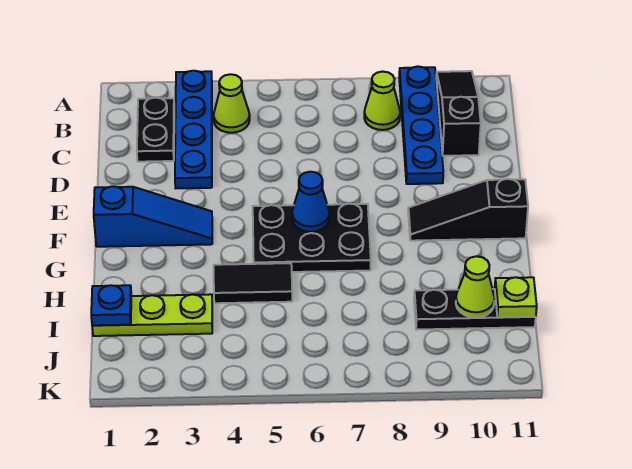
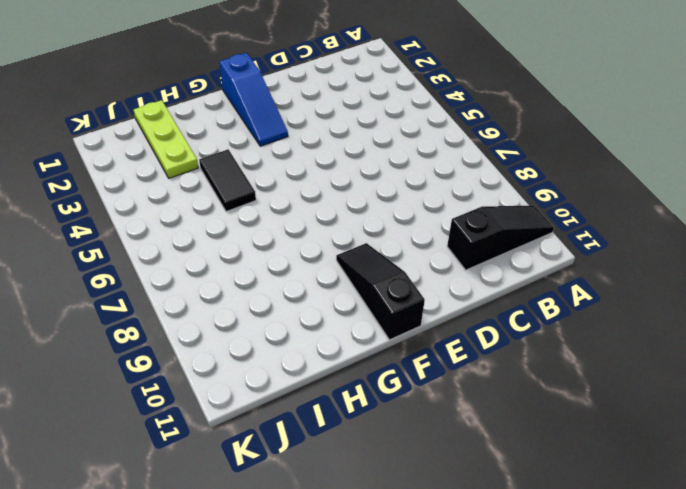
none -> blue plate A3:D3 level 1
none -> blue plate A9:D9 level 1
none -> black plate B2:C2 level 1

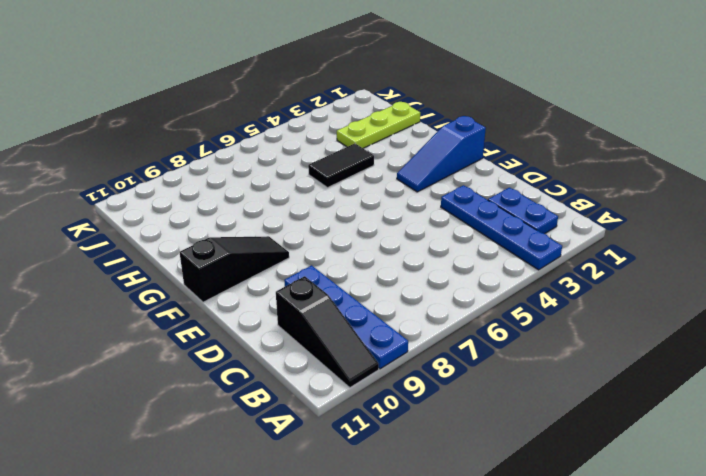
blue plate B2:C2 level 1 -> black plate B2:C2 level 1
none -> lime cone B4 level 1
none -> lime cone B8 level 1
none -> black plate F5:G7 level 1

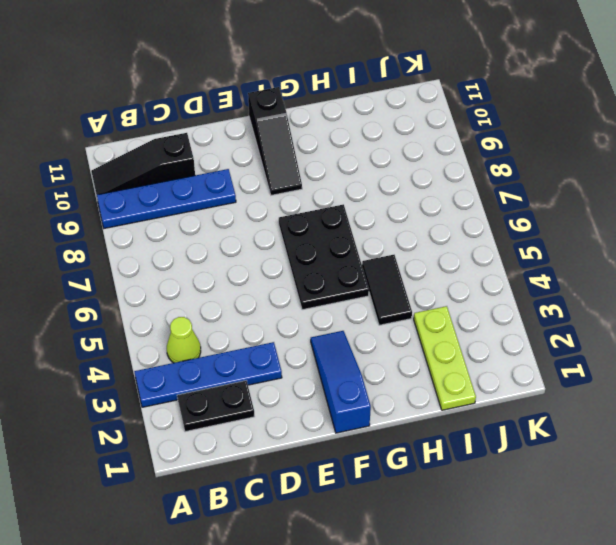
none -> lime cone B8 level 1
none -> black plate I9:I11 level 1
none -> blue cone F6 level 2

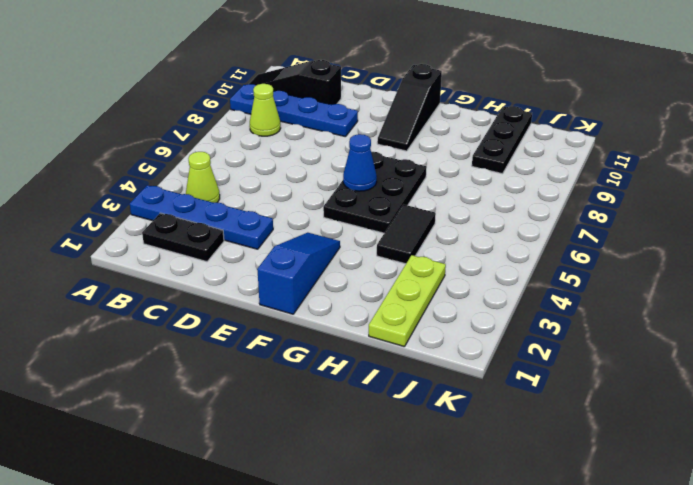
none -> blue plate I1 level 2
none -> lime cone I10 level 2
none -> lime plate I11 level 2

